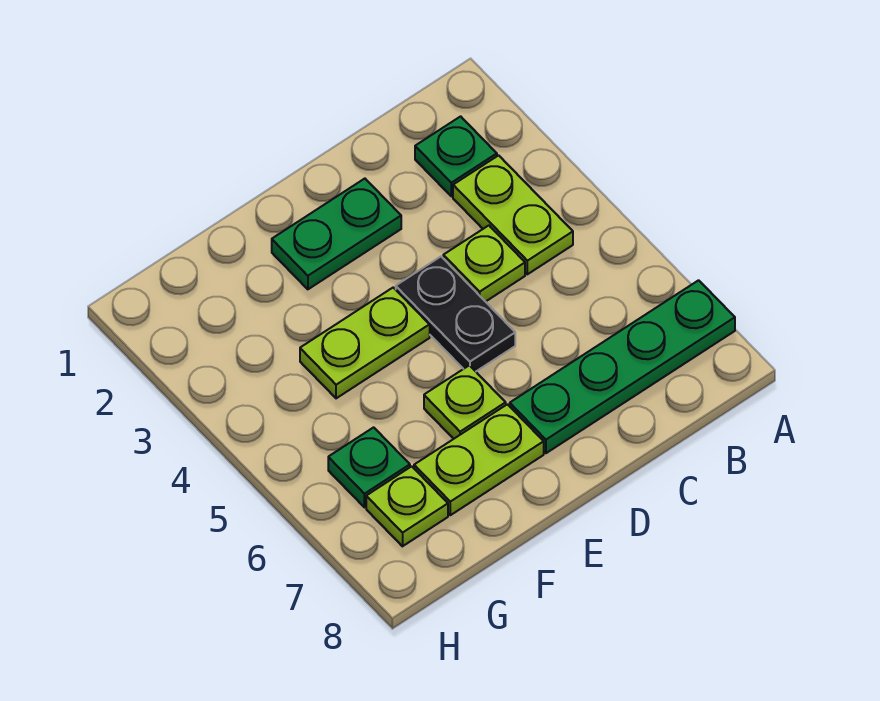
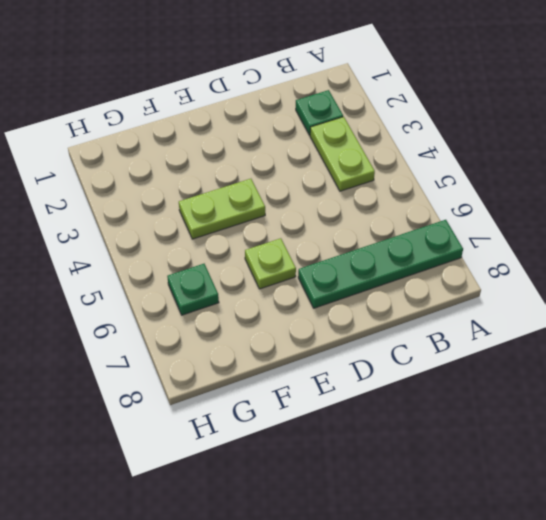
none -> lime plate C4 level 1
none -> green plate D2:E2 level 1

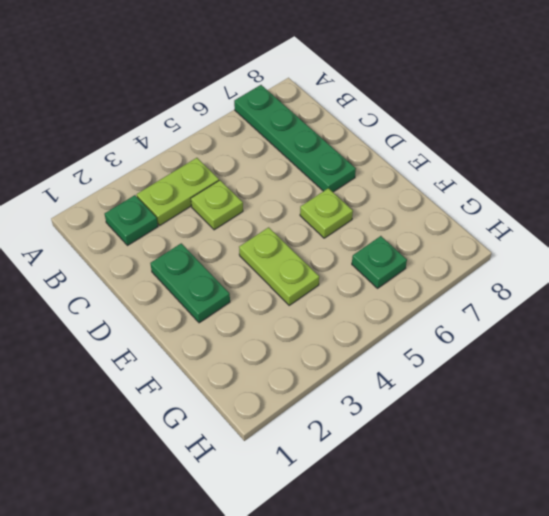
none -> black plate D4:D5 level 1
none -> lime plate E7:F7 level 1

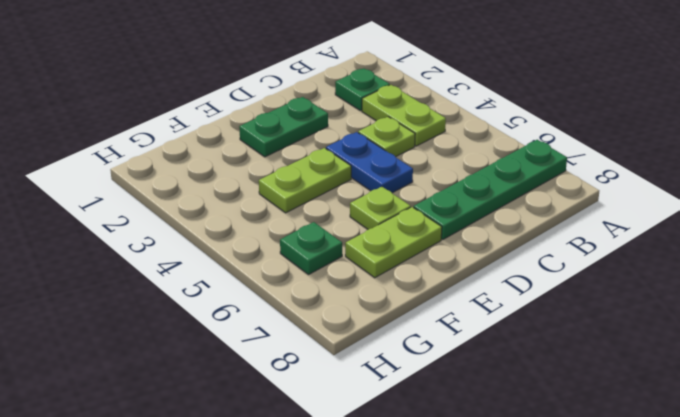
blue plate D4:D5 level 1 -> black plate D4:D5 level 1
none -> lime plate G7 level 1

